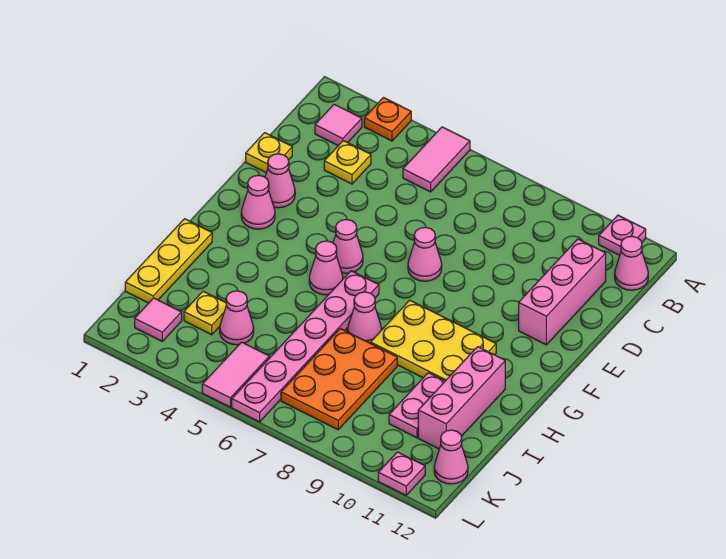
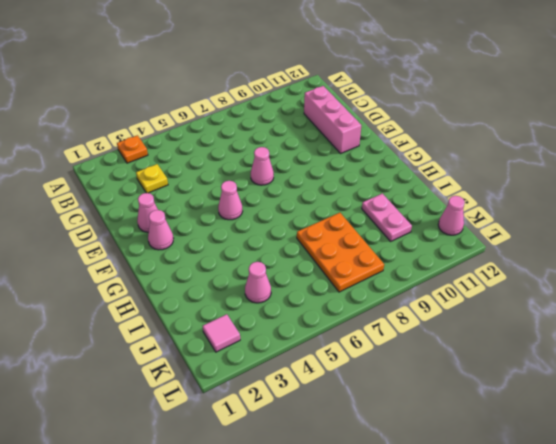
none -> pink tile A5:B5 level 1
none -> pink plate A11 level 1
none -> pink tile B2 level 1

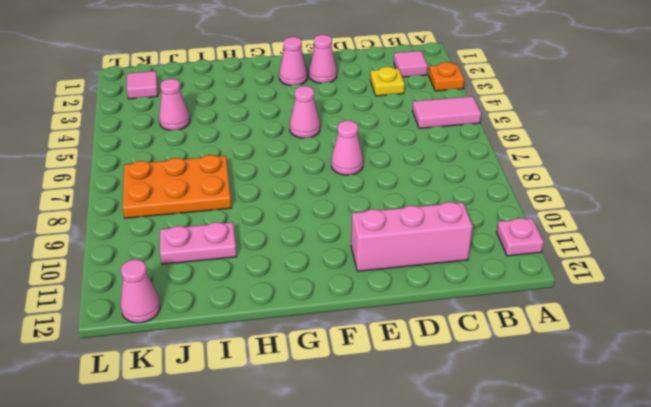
none -> pink cone B12 level 1
none -> yellow plate D1 level 1
none -> pink cone G5 level 1

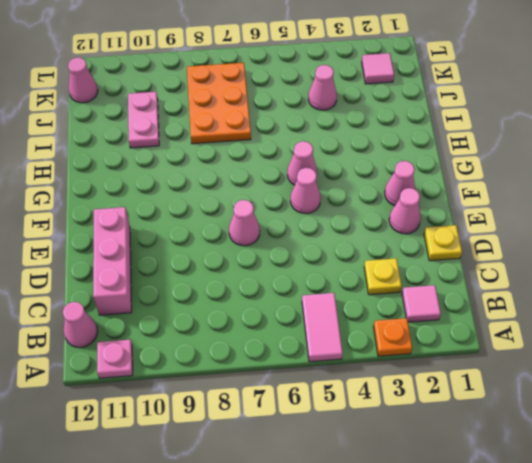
none -> pink plate G6:L6 level 1
none -> yellow plate G8:H10 level 1
none -> yellow plate H1:J1 level 1

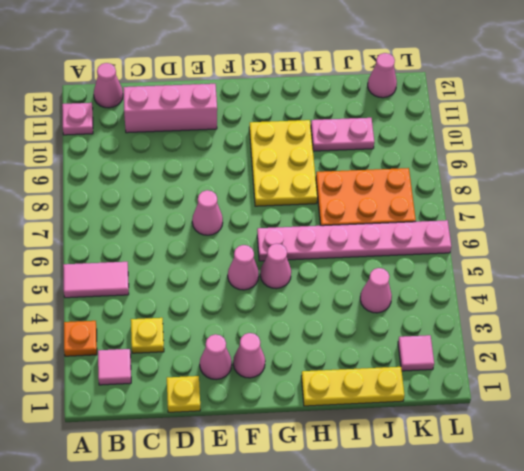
none -> pink cone H7 level 1
none -> pink brick H11:J11 level 1
none -> yellow plate J3 level 1

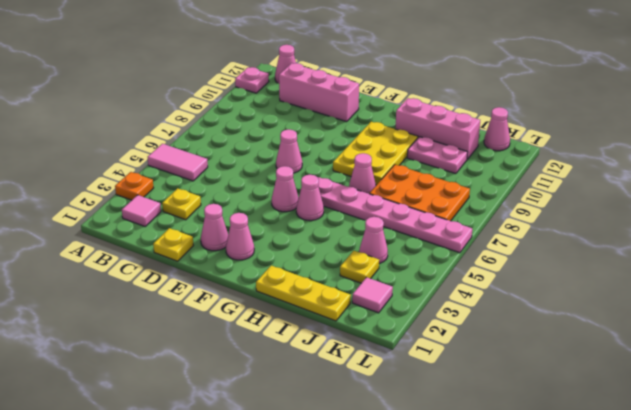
none -> pink tile K5:L5 level 1
none -> pink plate L11 level 1

